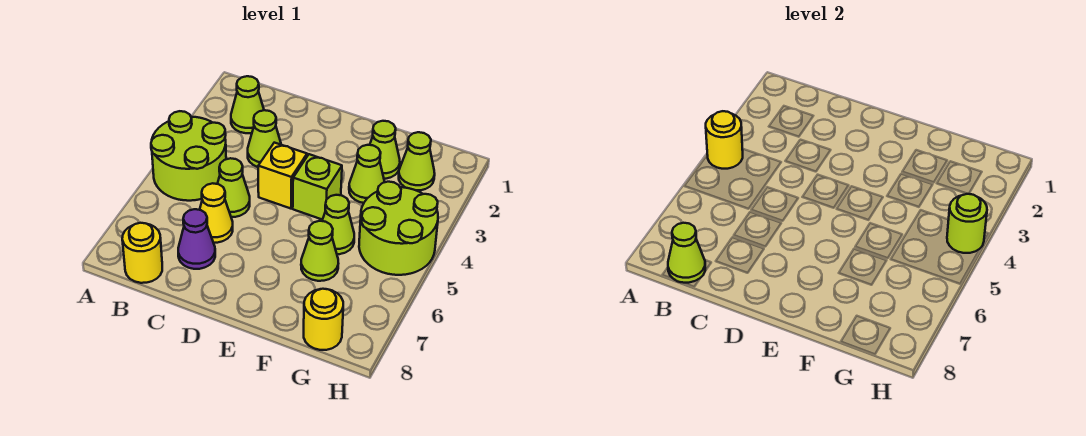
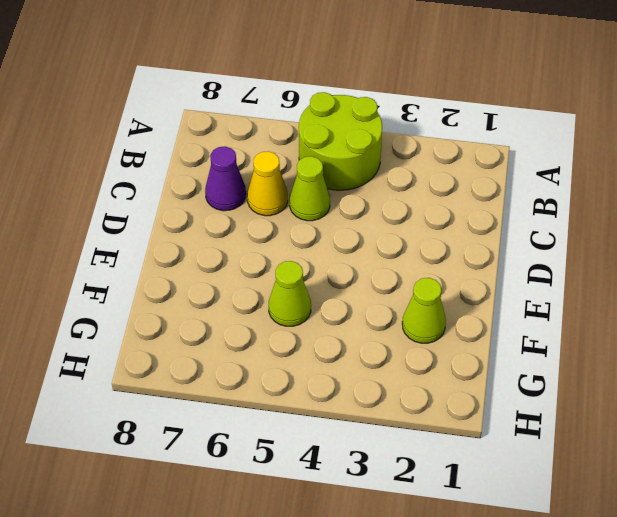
none -> lime cone B2 level 1
none -> yellow round brick B8 level 1
none -> lime cone C3 level 1

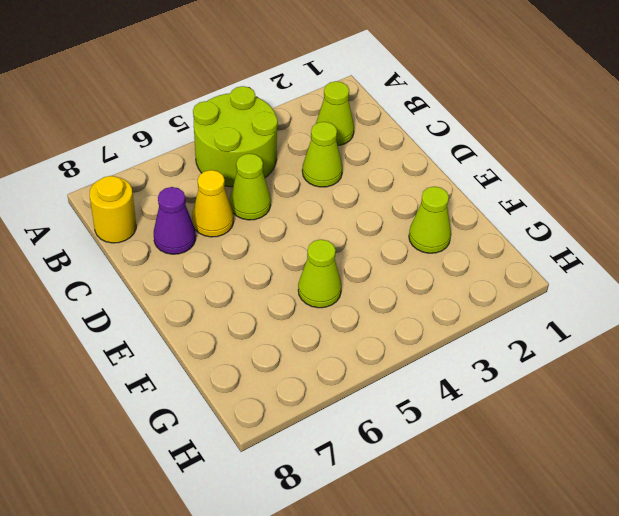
none -> yellow brick D4 level 1
none -> lime brick E4 level 1
none -> lime cone F3 level 1

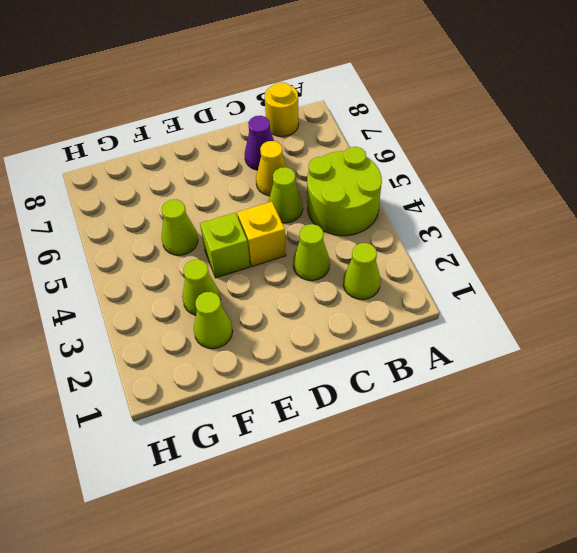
none -> lime cone F6 level 1
none -> lime cone G2 level 1
none -> lime round brick G4:H5 level 1

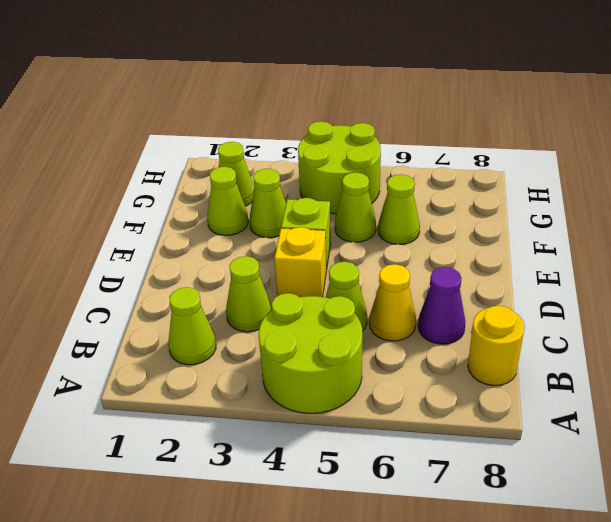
none -> yellow round brick G8 level 1
none -> yellow round brick A4 level 2
none -> lime cone B8 level 2

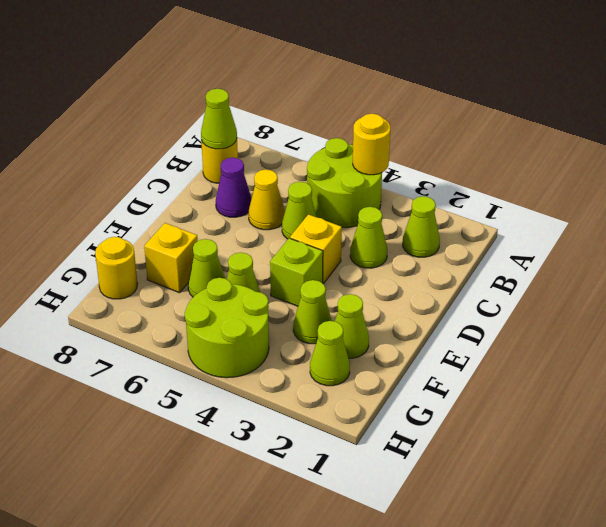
yellow brick F7 level 1 -> none
none -> lime round brick H4 level 2

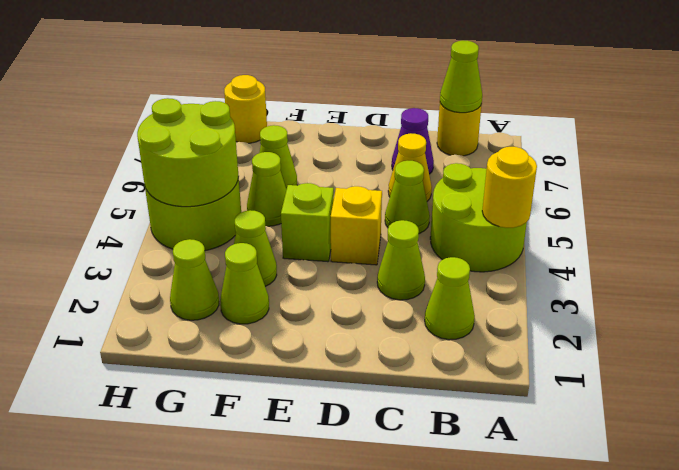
lime round brick G4:H5 level 2 -> lime round brick H4 level 2

